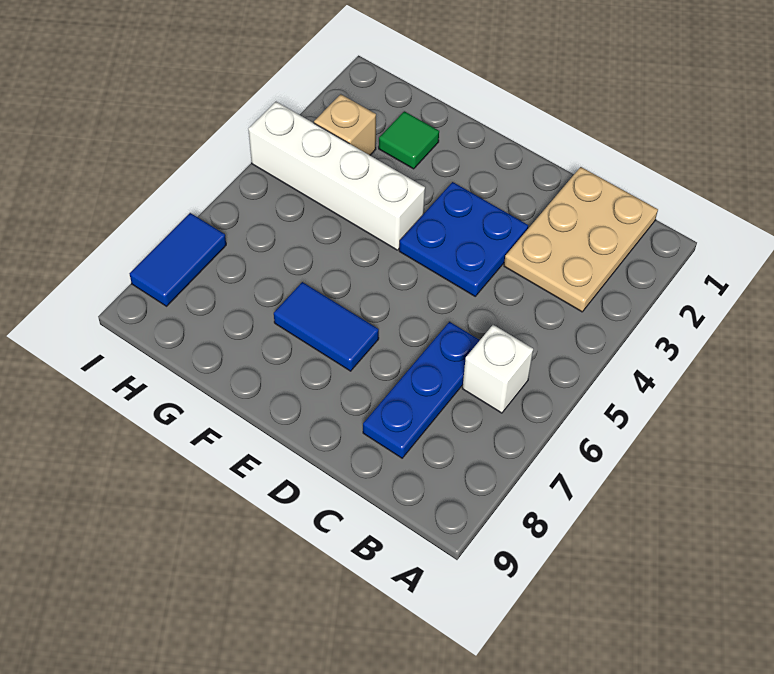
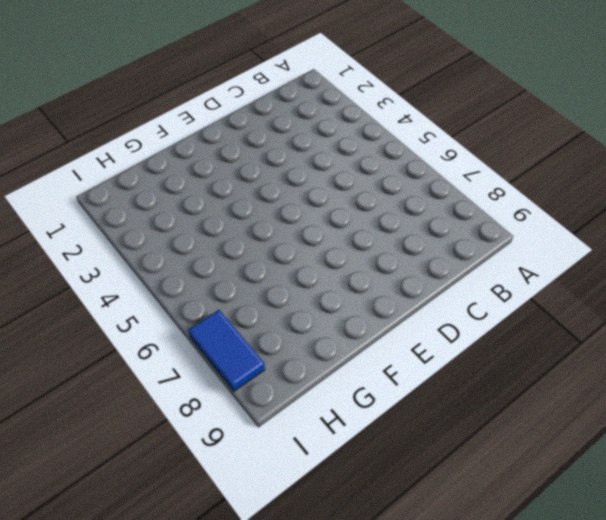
none -> tan plate B1:C3 level 1
none -> white brick B6 level 1

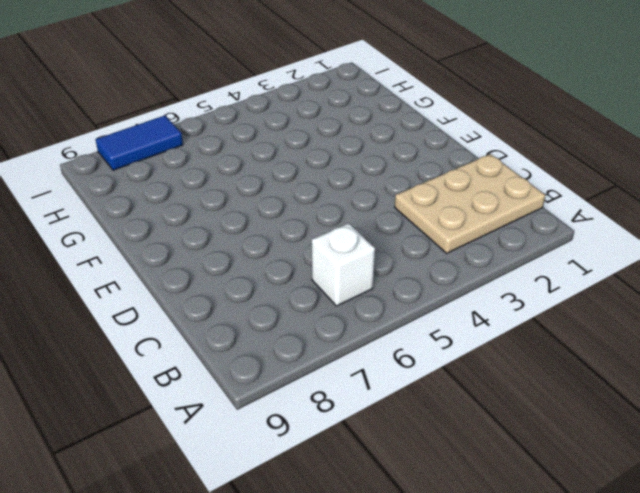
none -> blue plate C6:C8 level 1
none -> blue plate D3:E4 level 1

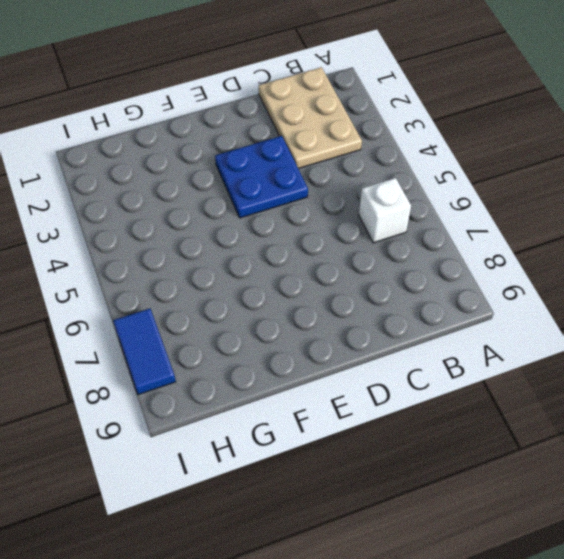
none -> blue plate C6:C8 level 1
none -> blue tile E7:F7 level 1

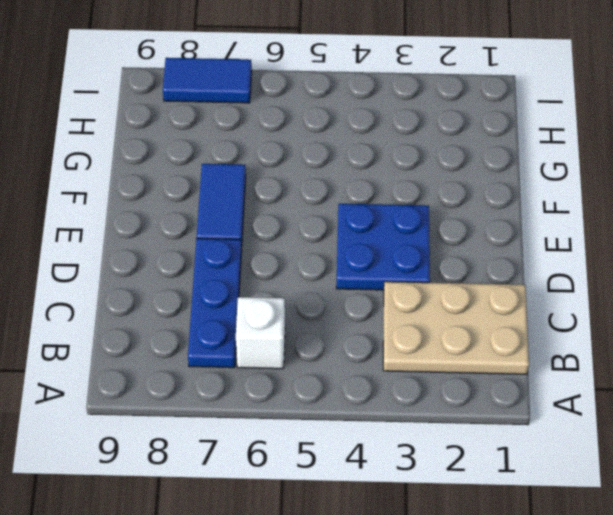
blue plate B7:D7 level 1 -> blue plate C6:C8 level 1
none -> white brick F4:I4 level 1
none -> green tile G2 level 1

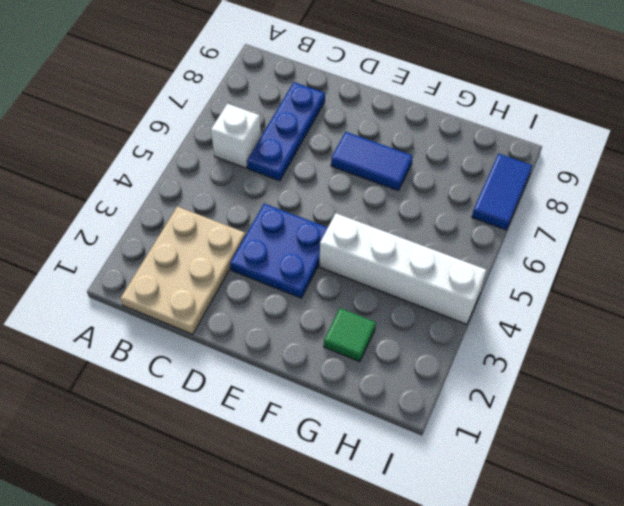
none -> tan brick H3 level 1

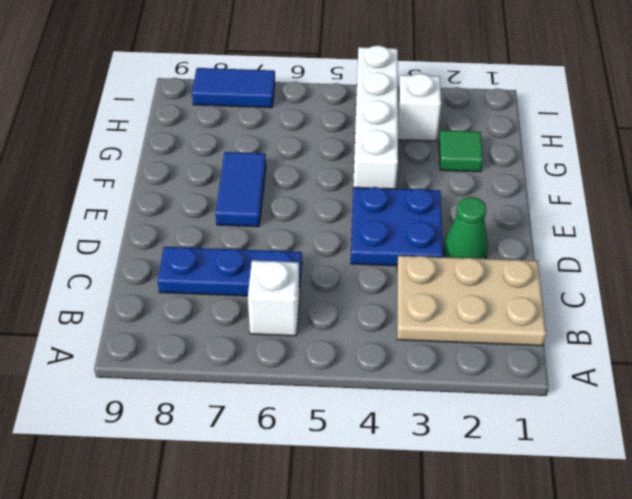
green cone D2 level 1 -> none
white brick H3 level 1 -> tan brick H3 level 1

